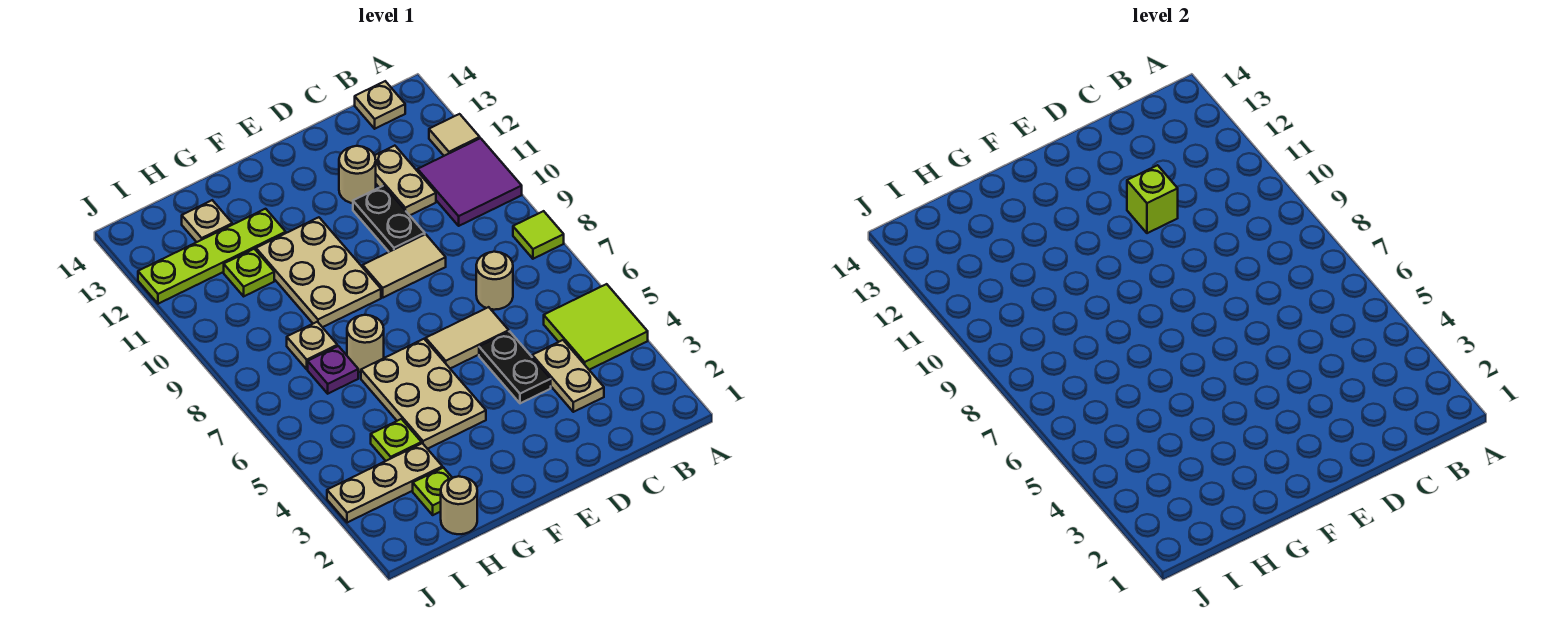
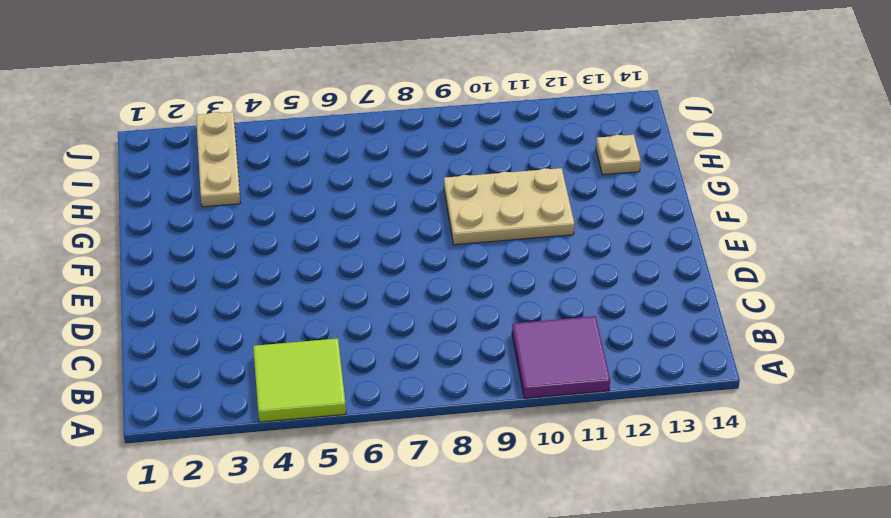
none -> lime tile A8 level 1
none -> tan tile A12 level 1
none -> tan plate B14 level 1

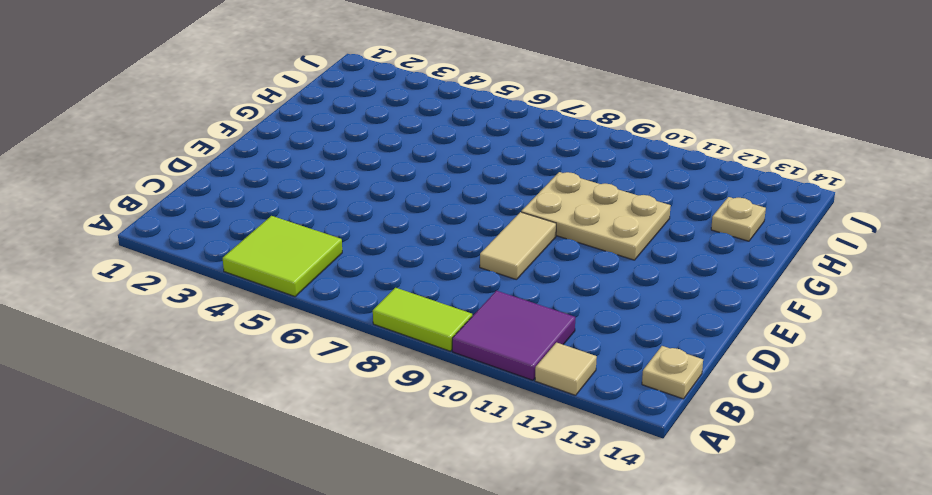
lime tile A8:A9 level 1 -> lime tile A8 level 1
none -> tan plate C3:C4 level 1
none -> tan round brick C7 level 1
none -> tan plate C11:C12 level 1

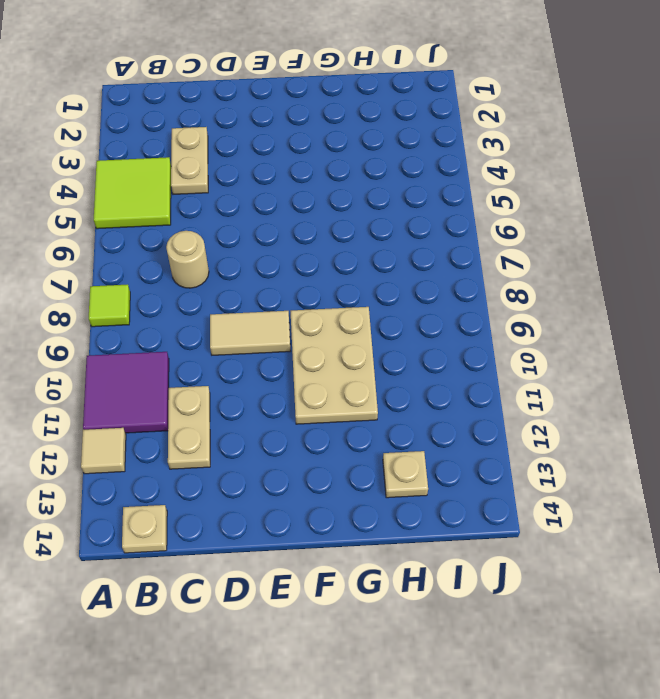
none -> black plate D4:D5 level 1
none -> tan tile D6:E6 level 1
none -> black plate D10:D11 level 1

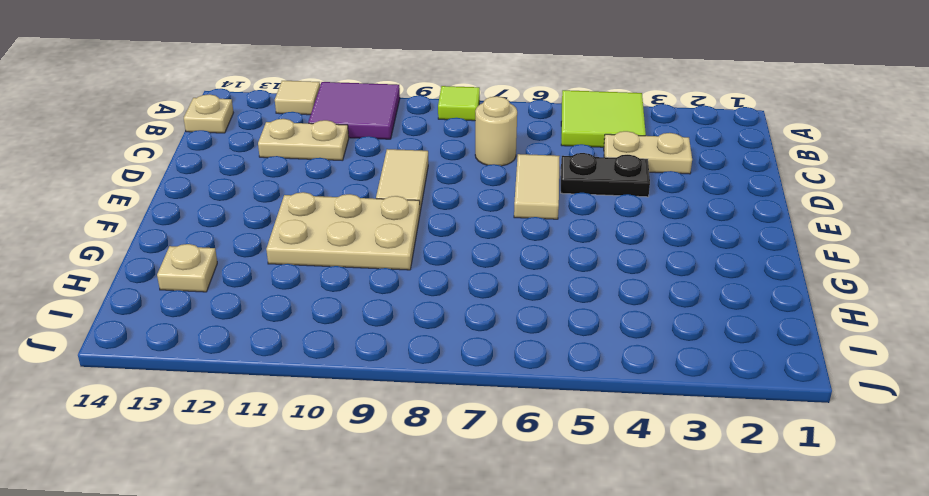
none -> black plate D10:D11 level 1
none -> tan round brick D12 level 1
none -> tan plate F4:G6 level 1

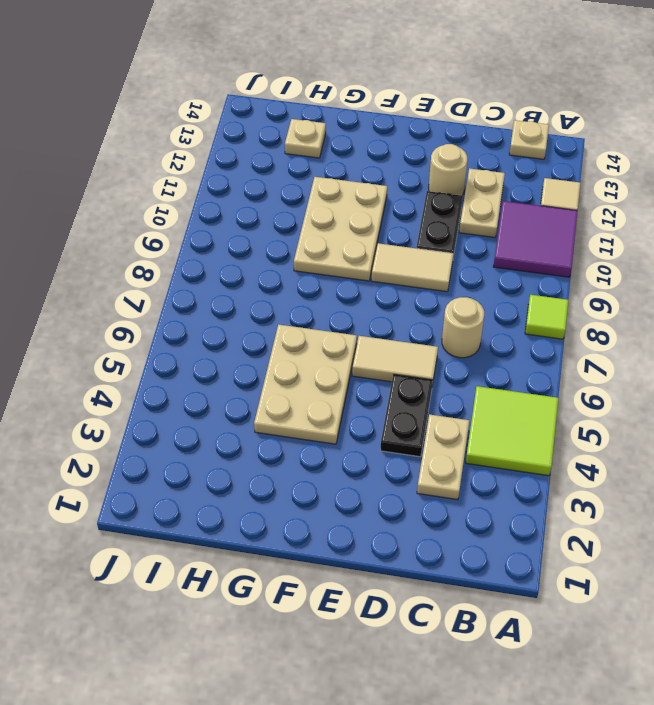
none -> tan round brick G7 level 1
none -> lime plate G12:J12 level 1
none -> tan round brick H1 level 1

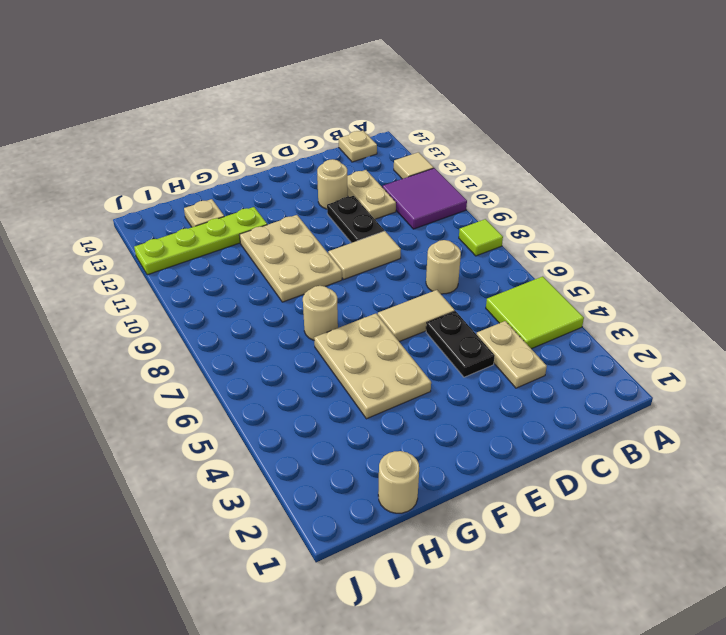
none -> lime plate H2 level 1
none -> tan plate H3:J3 level 1
none -> lime plate H4 level 1

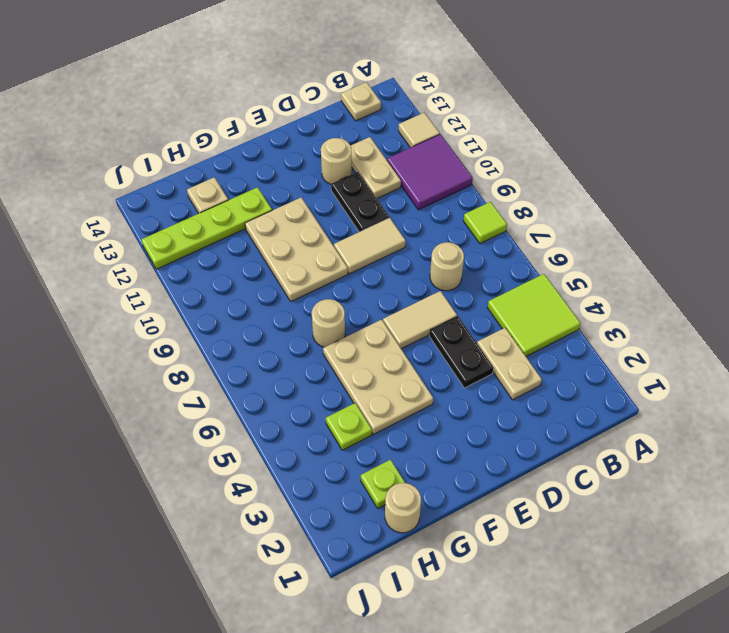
none -> tan plate H3:J3 level 1
none -> purple plate H7 level 1
none -> tan plate H8 level 1

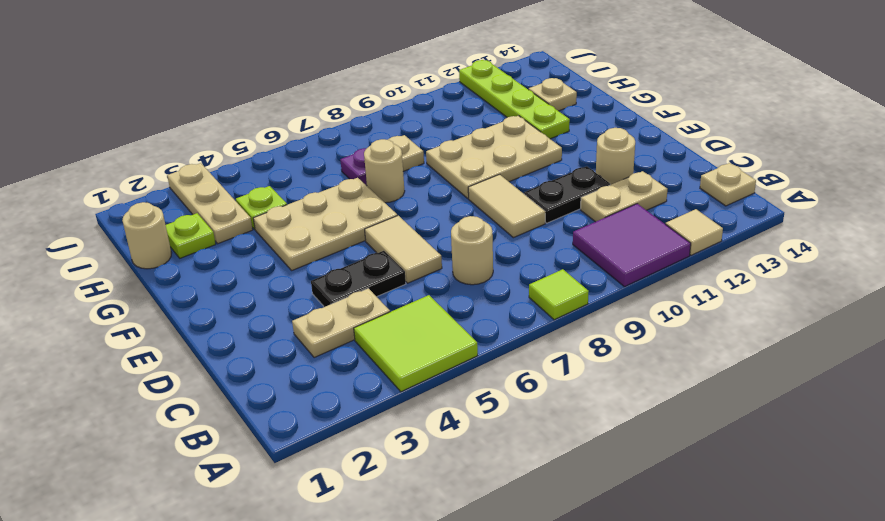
none -> lime plate H11 level 1
none -> lime brick D11 level 2

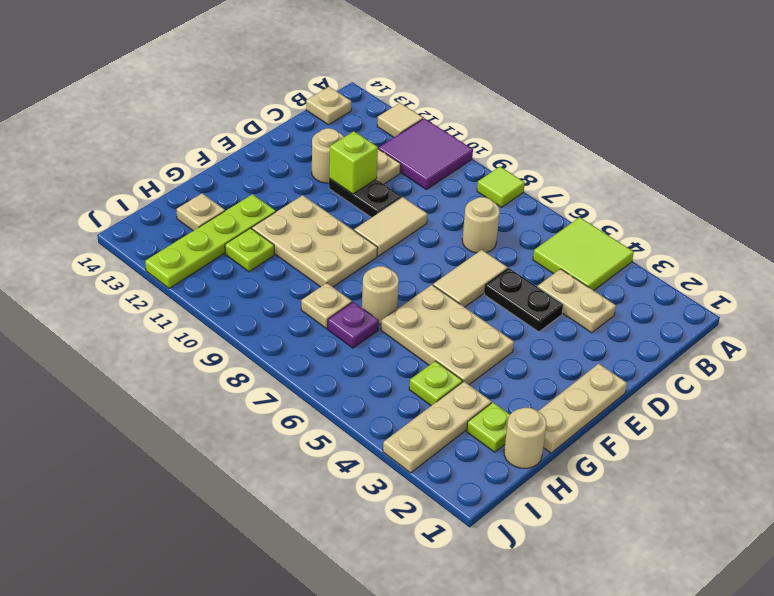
tan plate E1:G1 level 1 -> none

